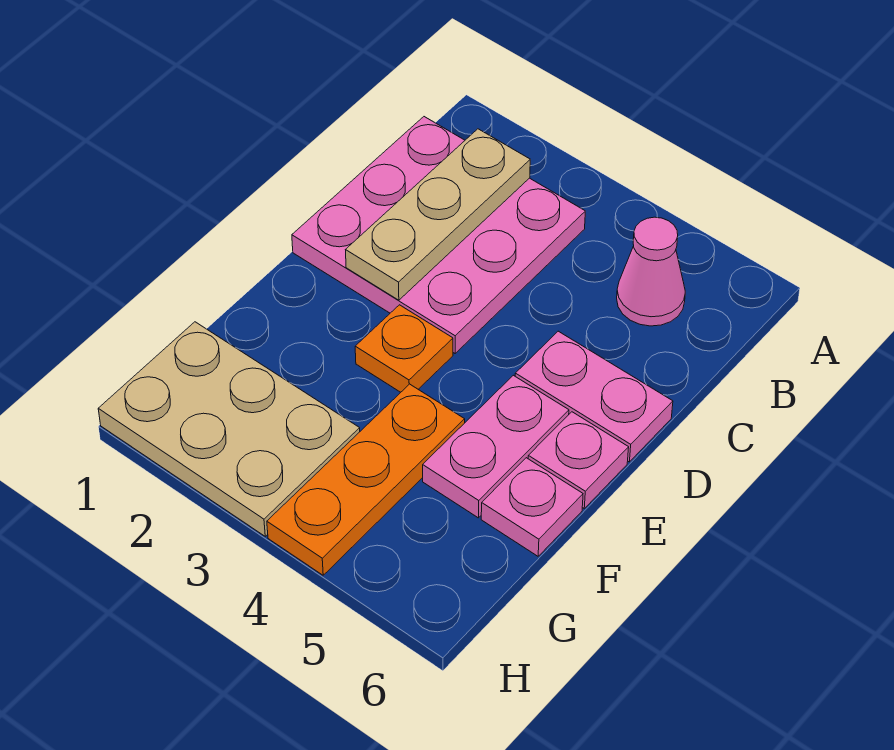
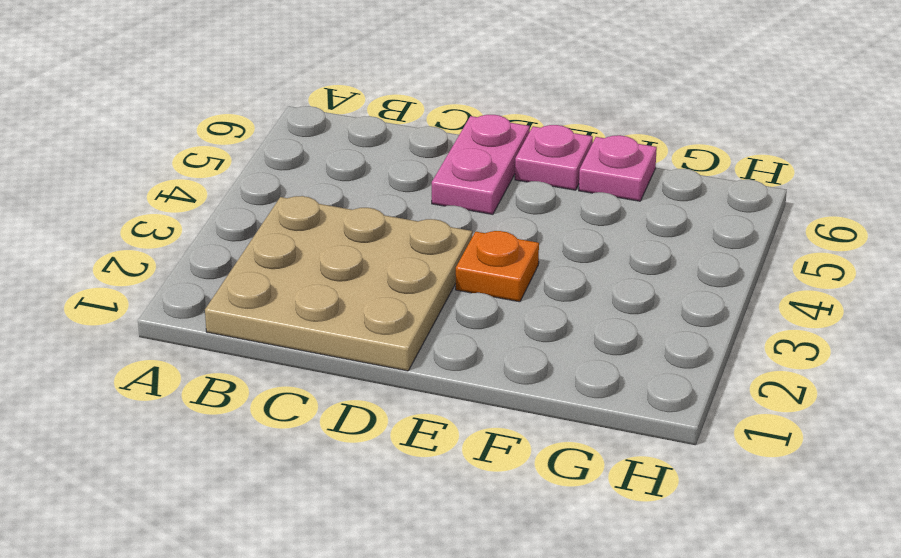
tan plate B1:D3 level 1 -> pink plate B1:D3 level 1
none -> pink cone B5 level 1
none -> pink plate E5:F5 level 1

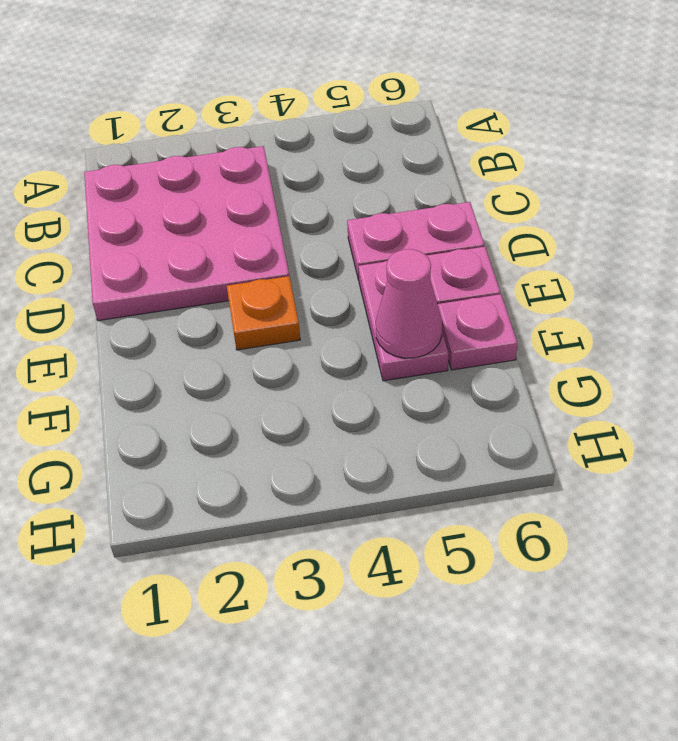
pink cone F5 level 2 -> pink cone B5 level 1
none -> orange plate F4:H4 level 1
none -> tan plate G1:H3 level 1

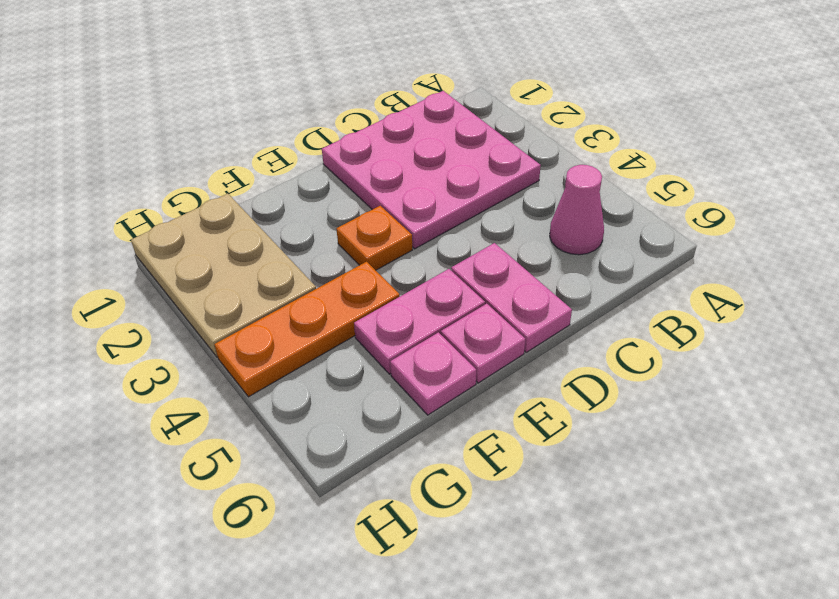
none -> tan plate B2:D2 level 2

